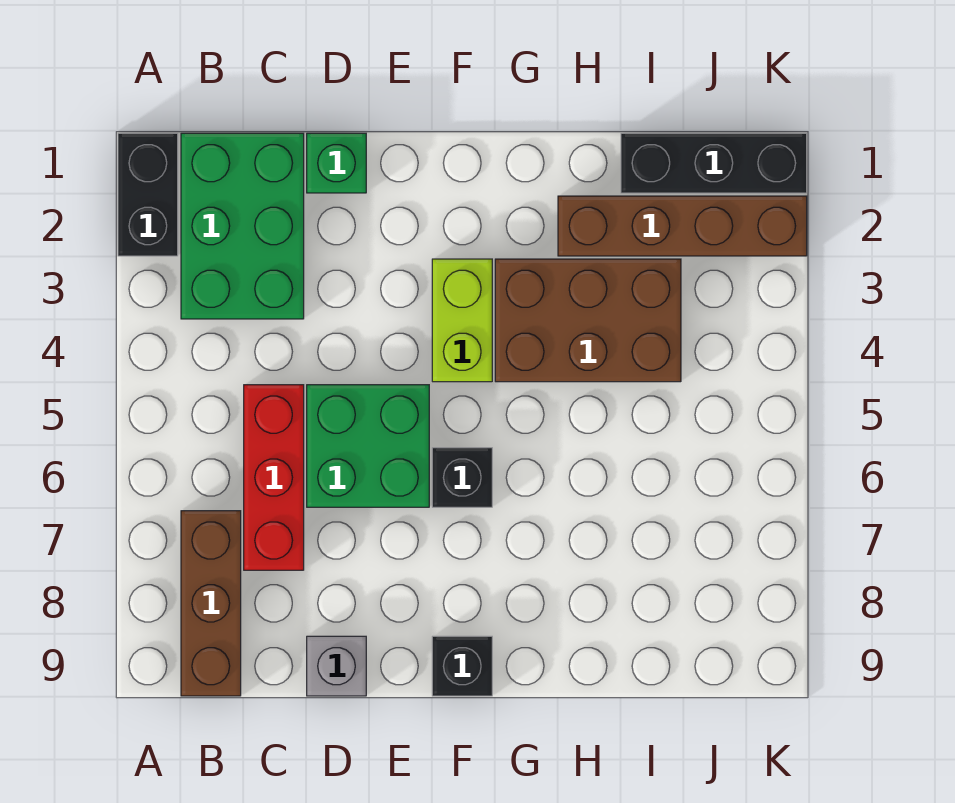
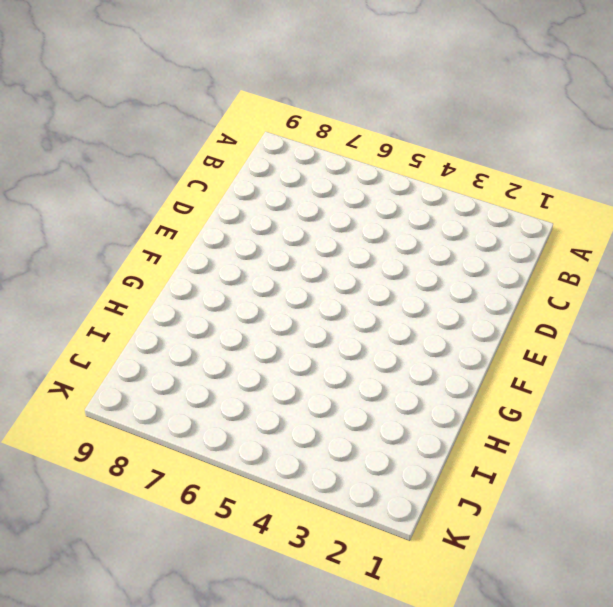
none -> black brick A1:A2 level 1
none -> green brick B1:C3 level 1
none -> brown brick B7:B9 level 1

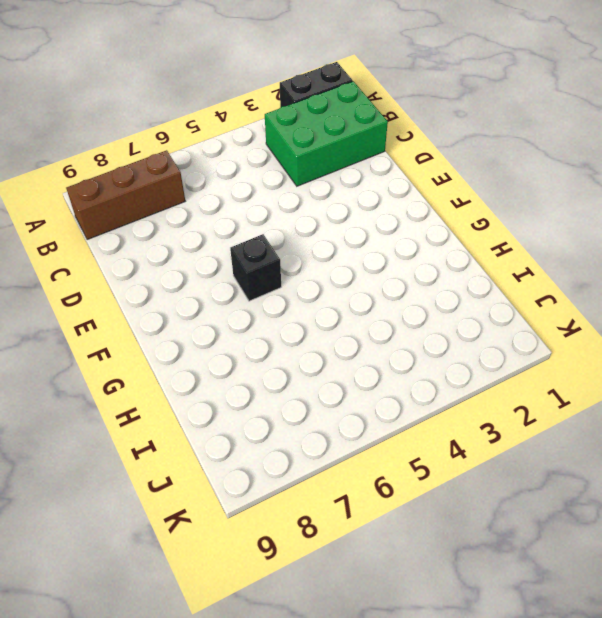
none -> red brick C5:C7 level 1
none -> green brick D1 level 1
none -> green brick D5:E6 level 1

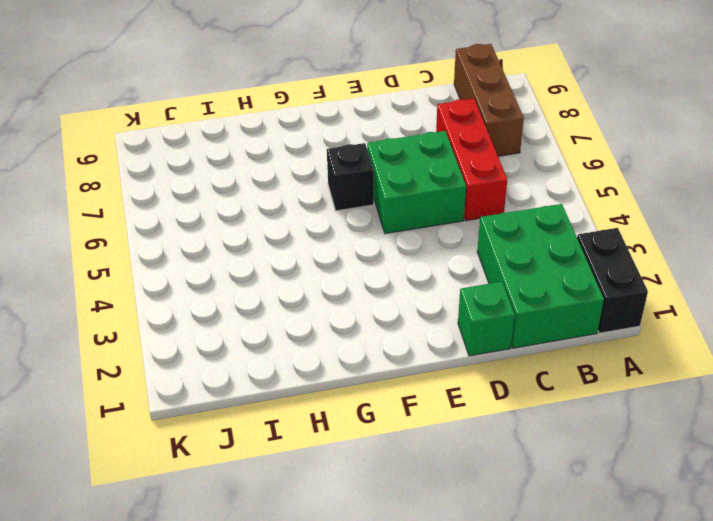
none -> grey brick D9 level 1
none -> lime brick F3:F4 level 1
none -> black brick F9 level 1

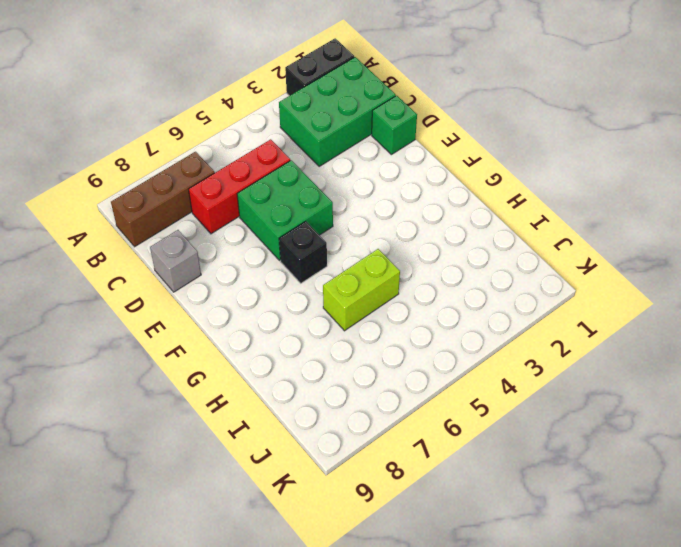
lime brick H5:H6 level 1 -> lime brick F3:F4 level 1
none -> black brick F9 level 1
none -> brown brick G3:I4 level 1
none -> brown brick H2:K2 level 1

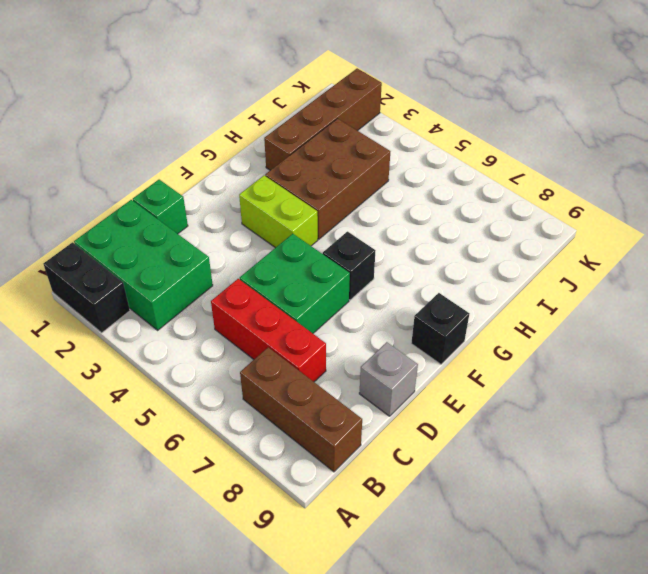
none -> black brick I1:K1 level 1

